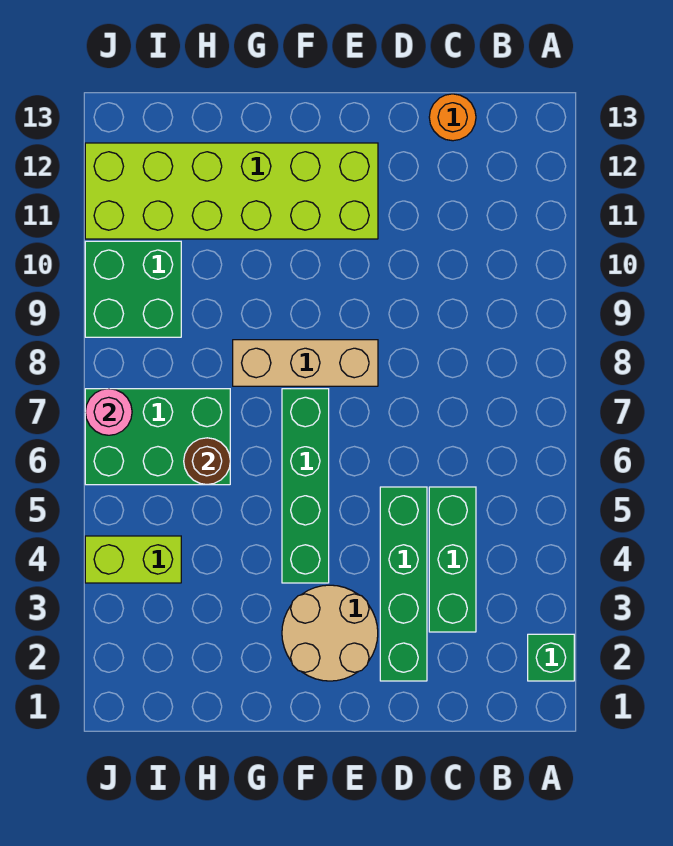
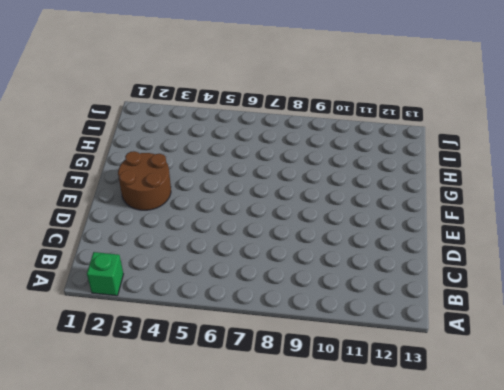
brown round brick E2:F3 level 1 -> tan round brick E2:F3 level 1
none -> green brick C3:C5 level 1
none -> orange round brick C13 level 1
none -> green brick D2:D5 level 1

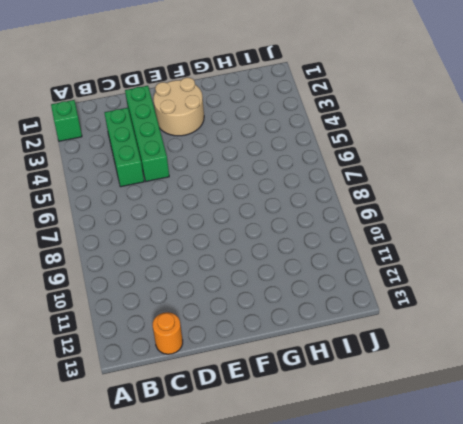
none -> tan brick E8:G8 level 1
none -> lime brick E11:J12 level 1
none -> green brick F4:F7 level 1

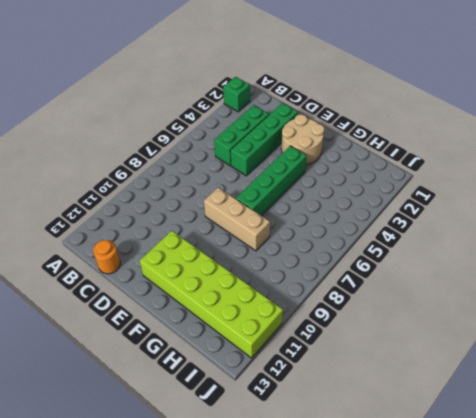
none -> green brick H6:J7 level 1
none -> lime brick I4:J4 level 1
none -> green brick I9:J10 level 1

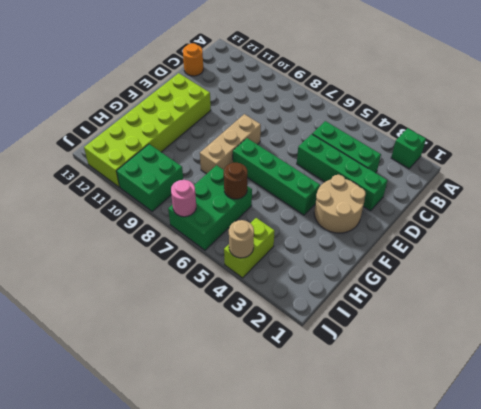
tan round brick J4 level 2 -> none

